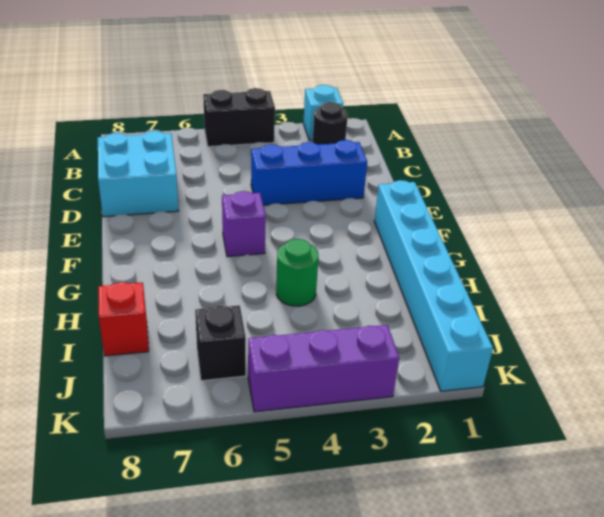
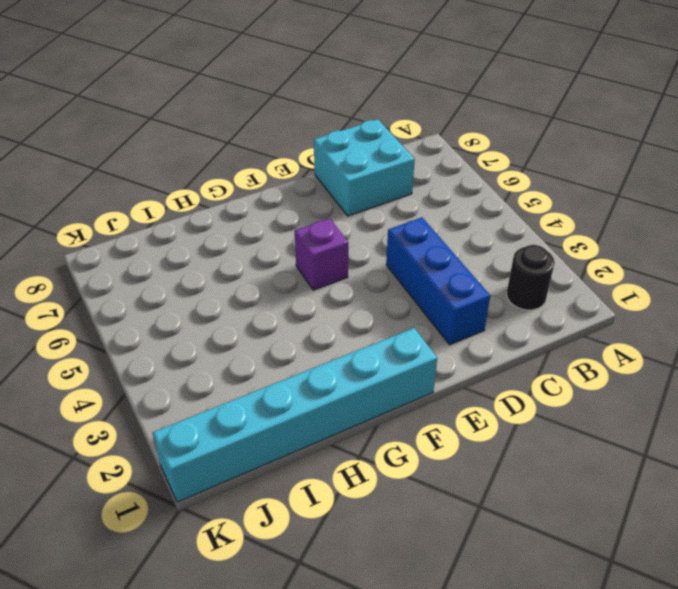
none -> cyan brick A2 level 1
none -> black brick A4:A5 level 1

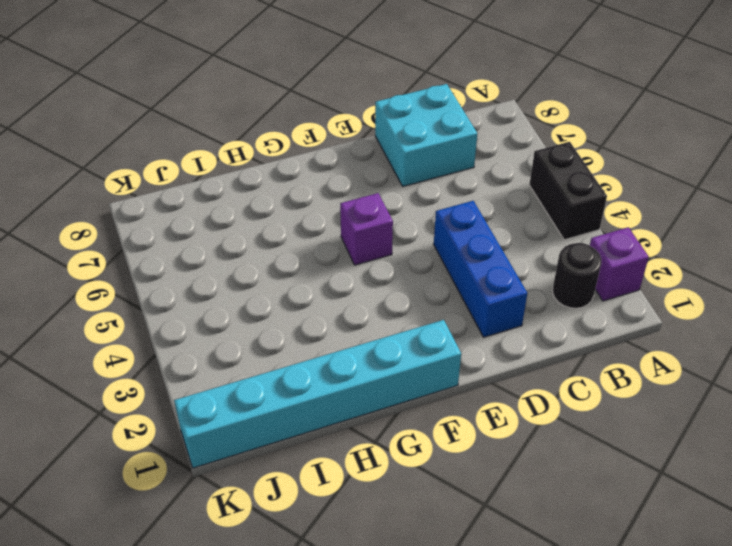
purple brick A2 level 1 -> cyan brick A2 level 1
none -> green round brick H4 level 1
none -> red brick I8 level 1

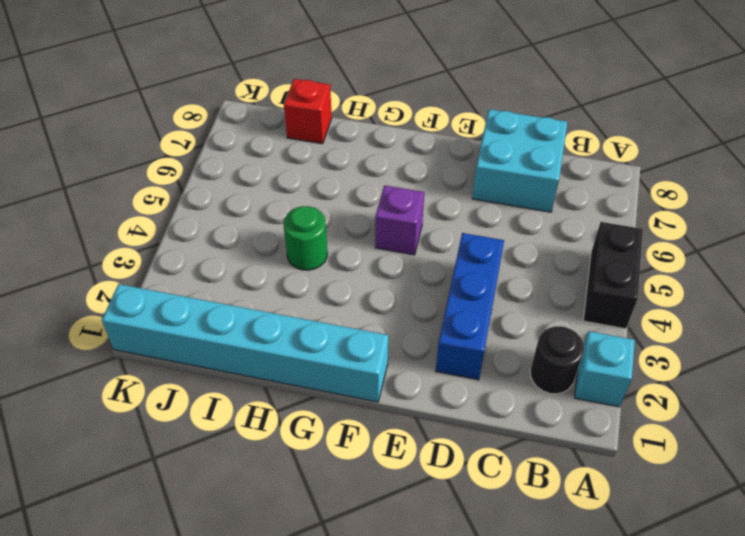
none -> black brick J6 level 1
none -> purple brick K3:K5 level 1

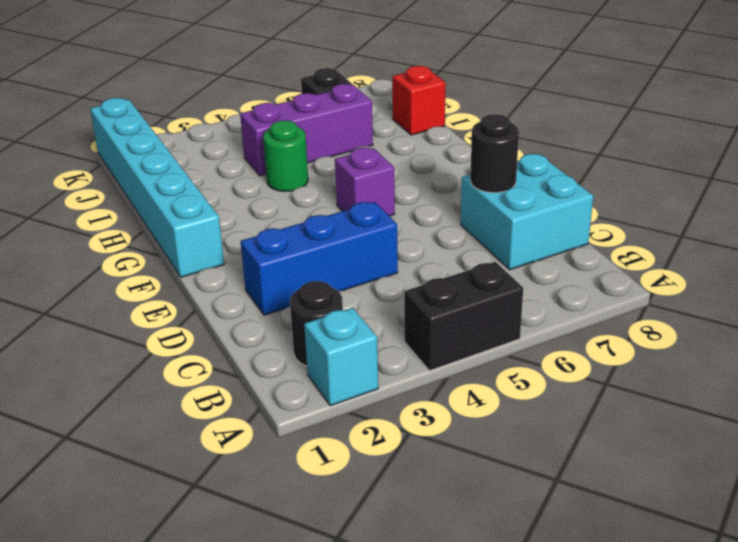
black round brick D7 level 2 -> none
purple brick I4:I6 level 1 -> purple brick K3:K5 level 1

